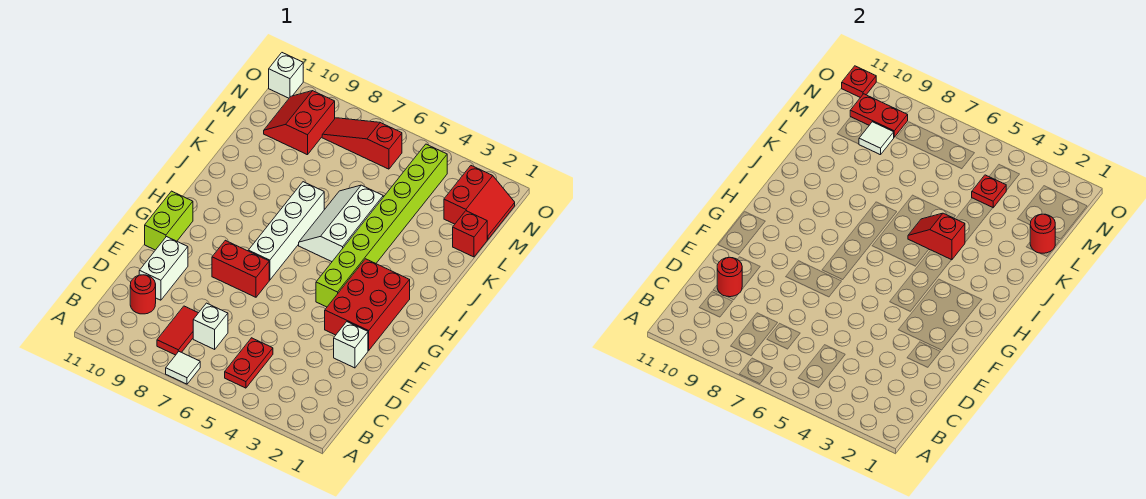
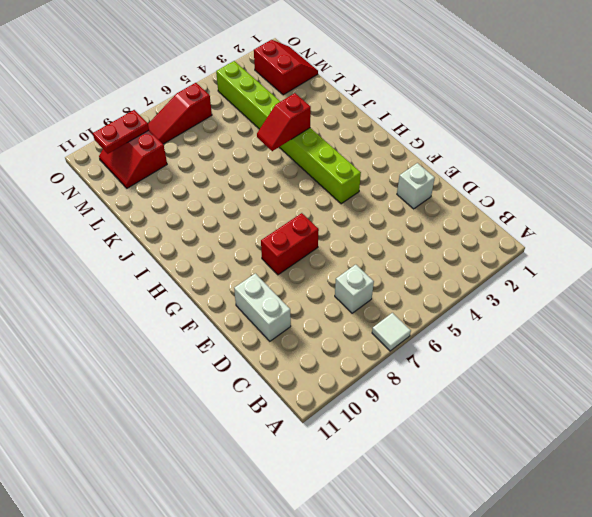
none -> red plate B5:C5 level 1
none -> red tile B8:C8 level 1
none -> red round brick C10 level 1

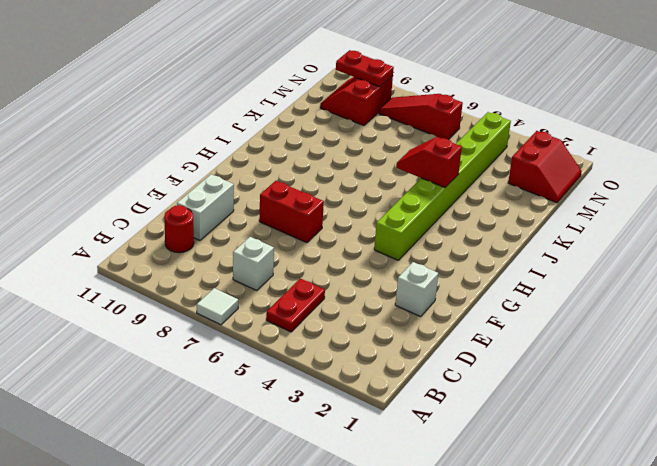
none -> red tile B8:C8 level 1
none -> red brick F2:H3 level 1
none -> lime brick F11:G11 level 1

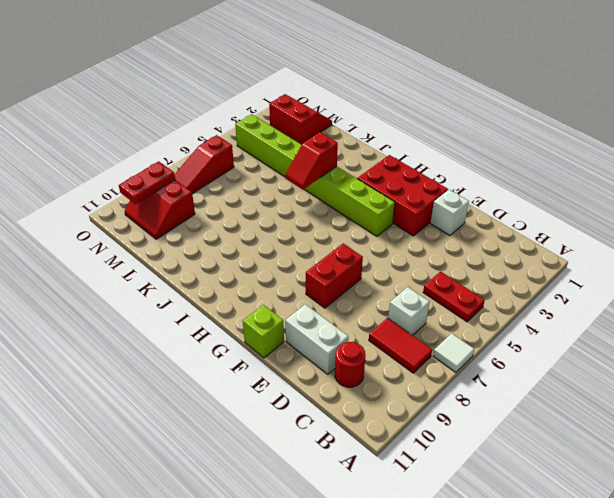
lime brick F11 level 1 -> lime brick F11:G11 level 1
none -> white brick G7:J7 level 1
none -> white slope I5:K6 level 1 top 5
none -> red brick L1 level 1

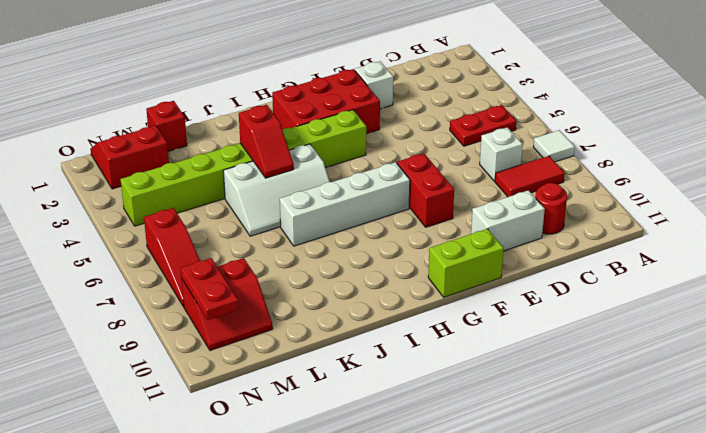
none -> white brick O11 level 1
none -> red round brick D10 level 2
none -> red round brick L1 level 2

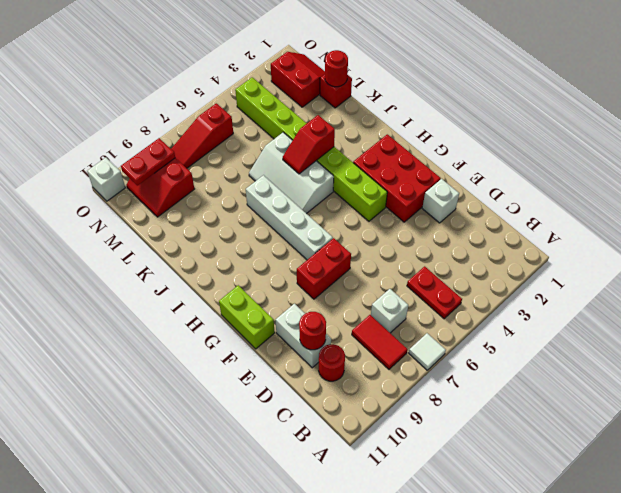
none -> red plate M4 level 2
none -> white tile M9 level 2
none -> red plate O11 level 2

